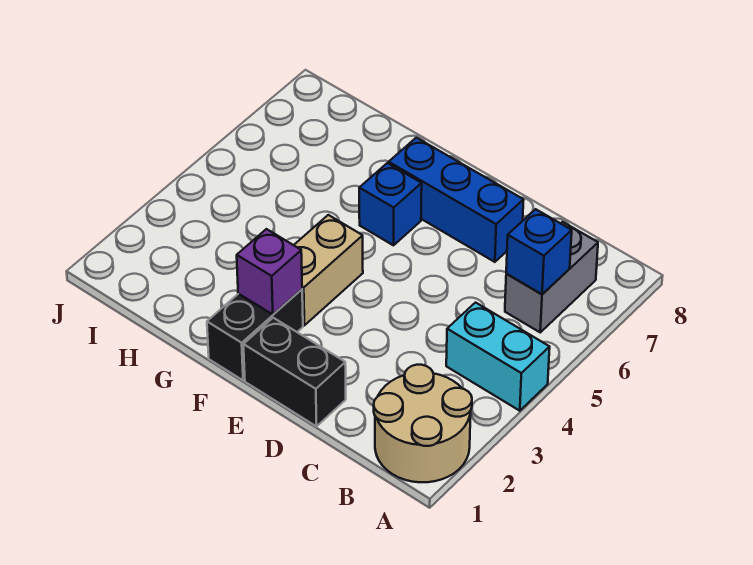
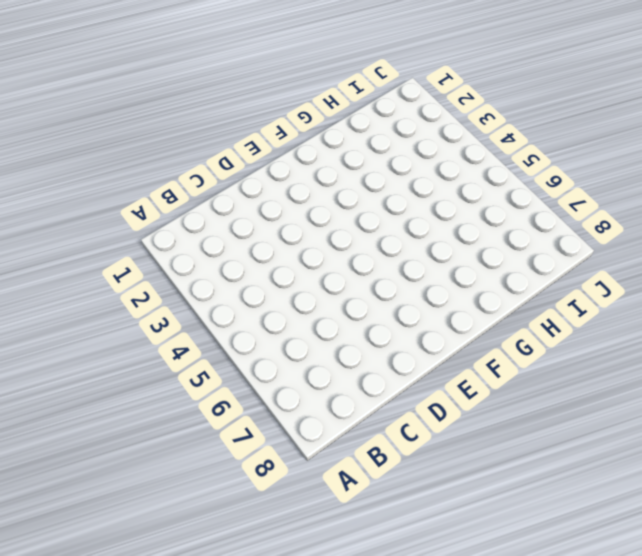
none -> tan round brick A1:B2 level 1
none -> cyan brick A4:B4 level 1

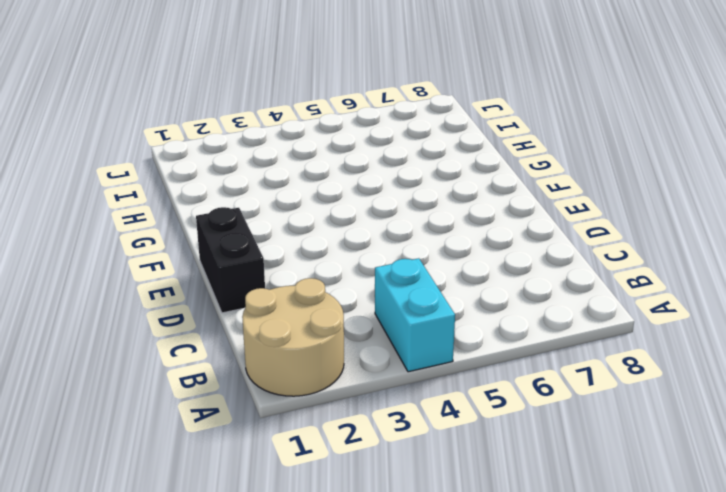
none -> grey brick B6:B7 level 1
none -> blue brick D7:F7 level 1

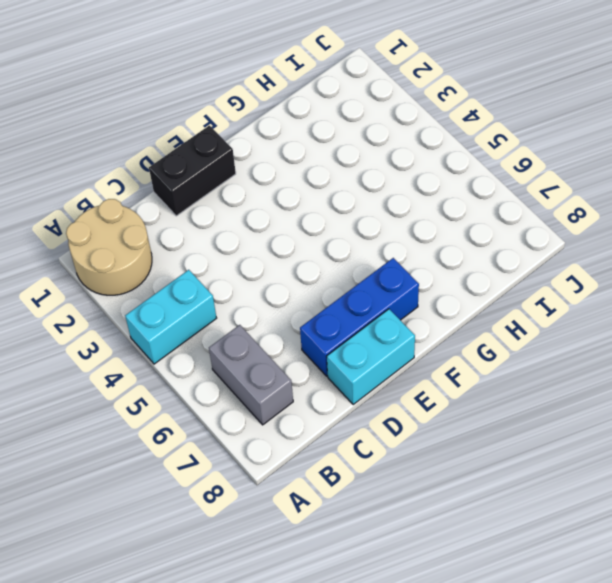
cyan brick D8:E8 level 1 -> none
none -> black brick F1:F2 level 1
none -> tan brick F3:F4 level 1

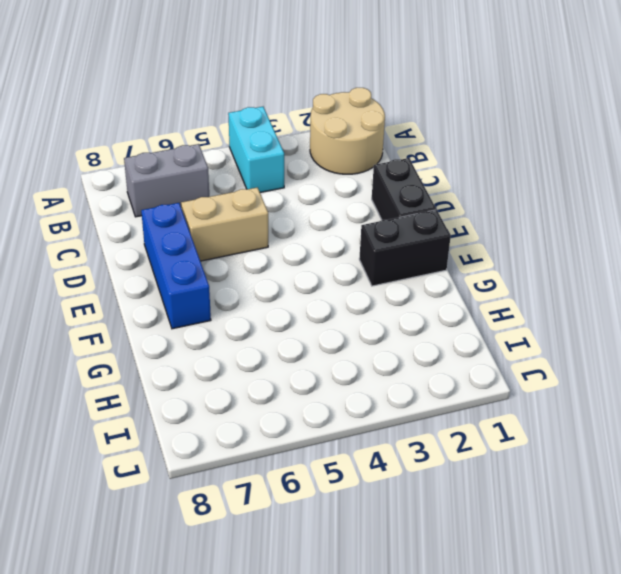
tan brick D5:D6 level 1 -> tan brick F3:F4 level 1
none -> blue brick F6 level 1
none -> blue brick B6 level 2

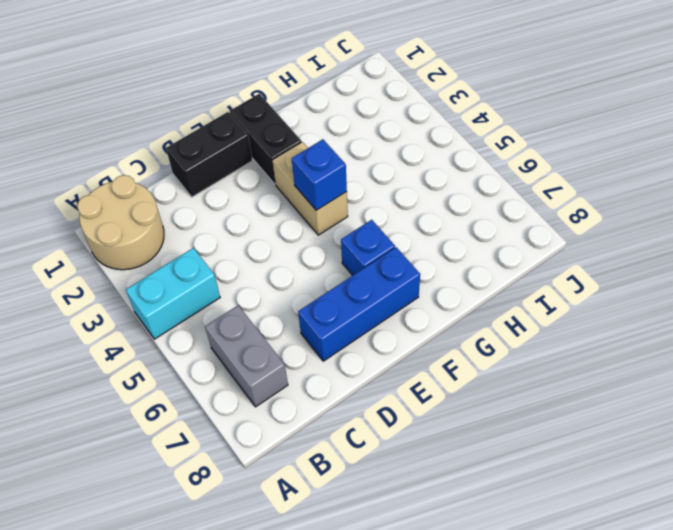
blue brick F4 level 2 -> blue brick B6 level 2
none -> purple brick F2 level 2

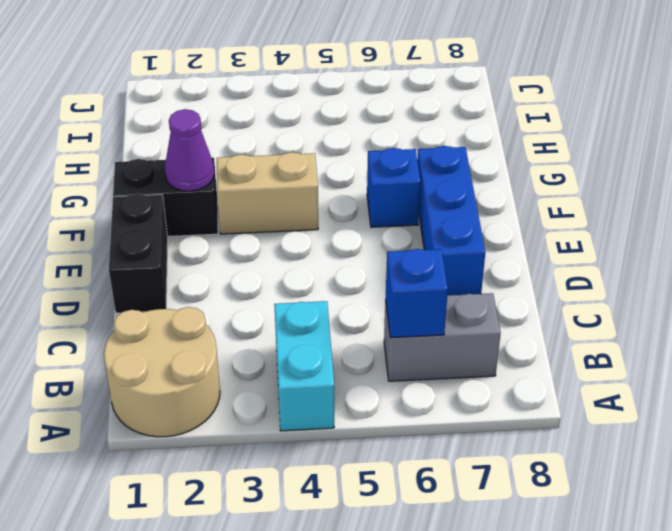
purple cone F2 level 2 -> purple brick F2 level 2

